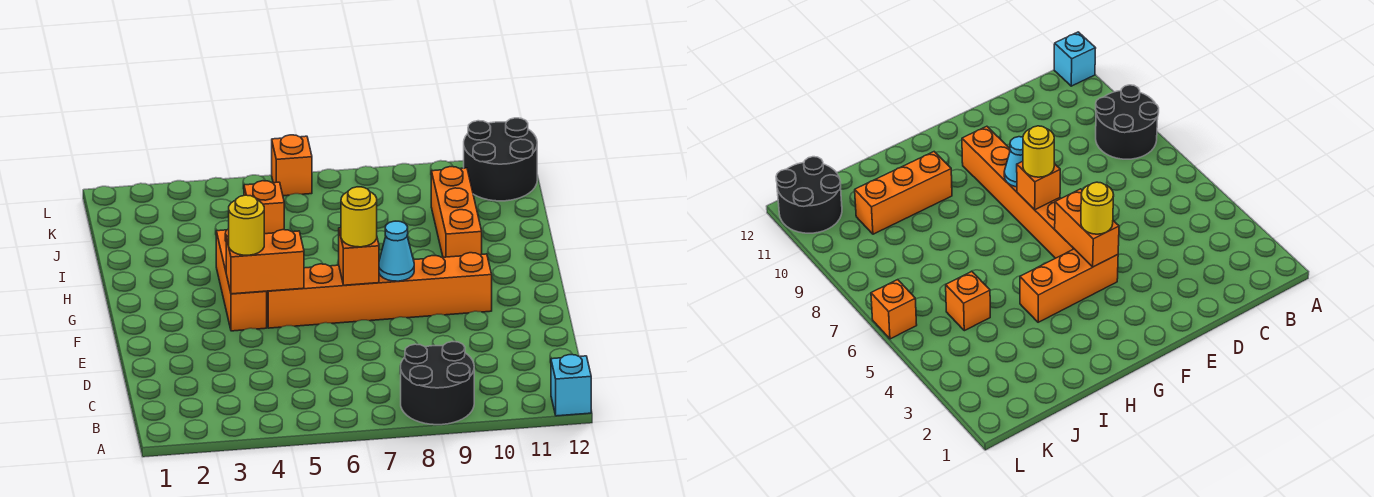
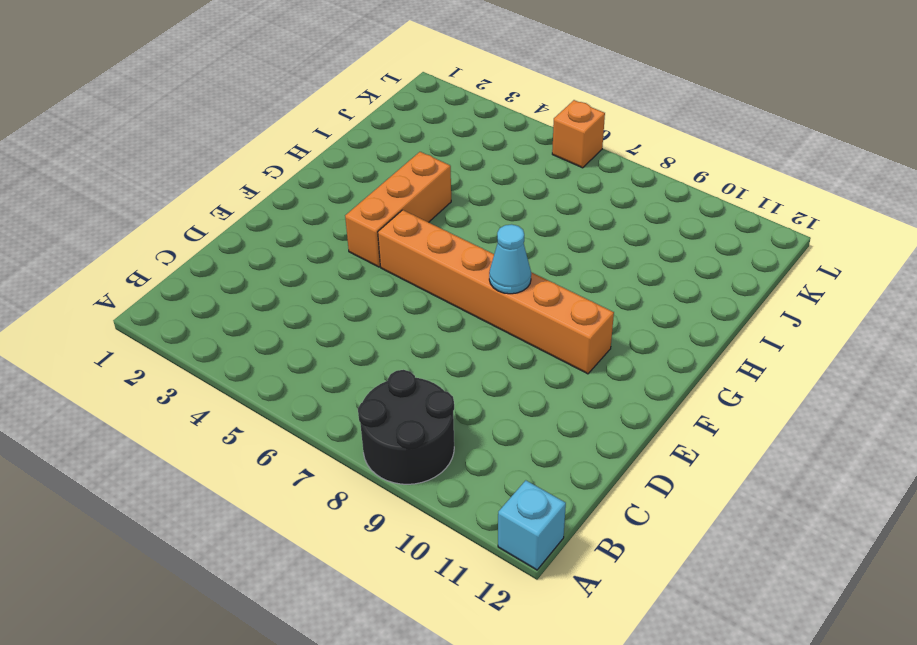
none -> orange brick H10:J10 level 1
none -> orange brick J5 level 1
none -> black round brick K11:L12 level 1

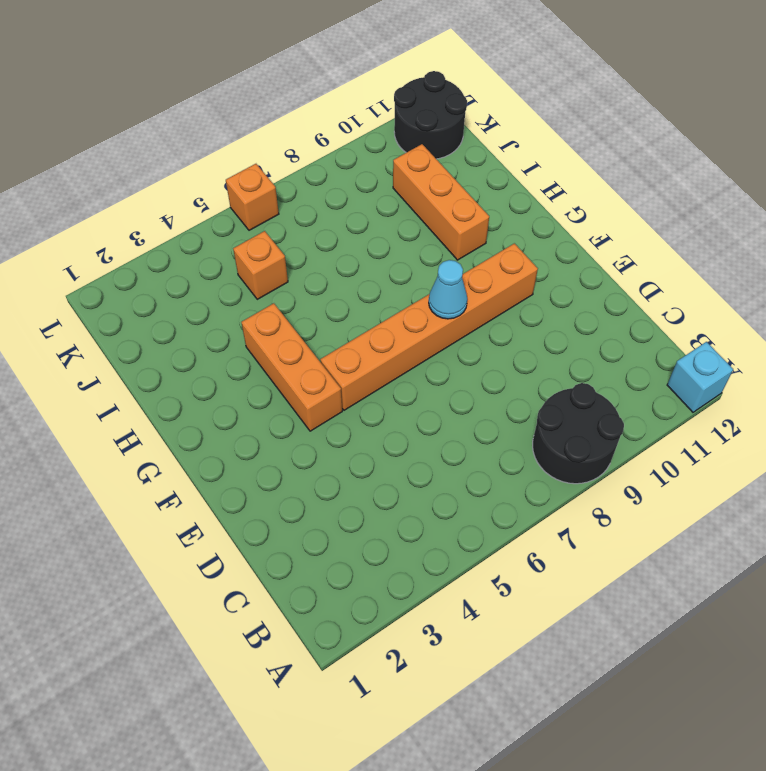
none -> orange brick F4:F5 level 2
none -> orange brick F7 level 2
none -> yellow round brick F4 level 3

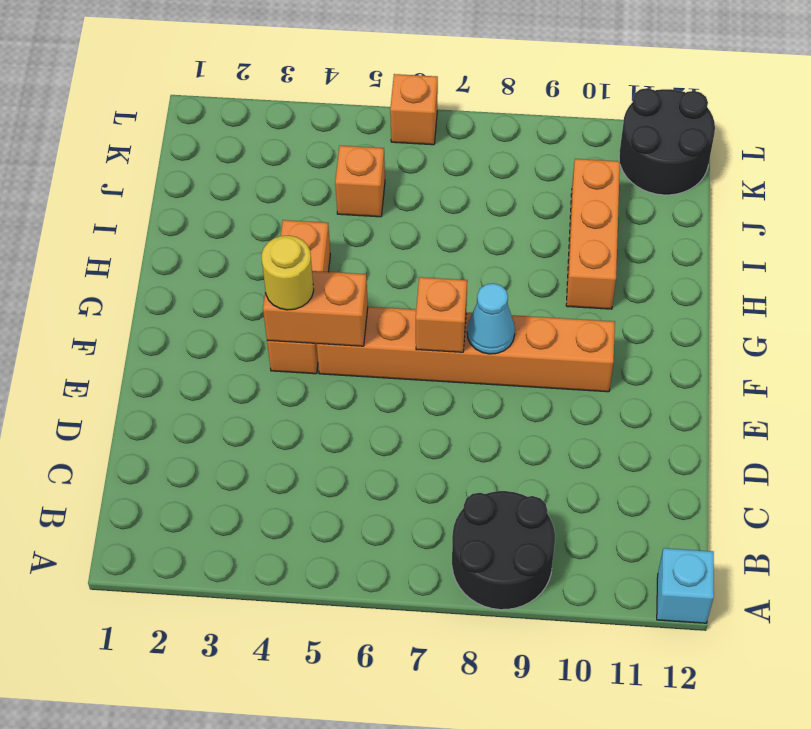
none -> yellow round brick F7 level 3

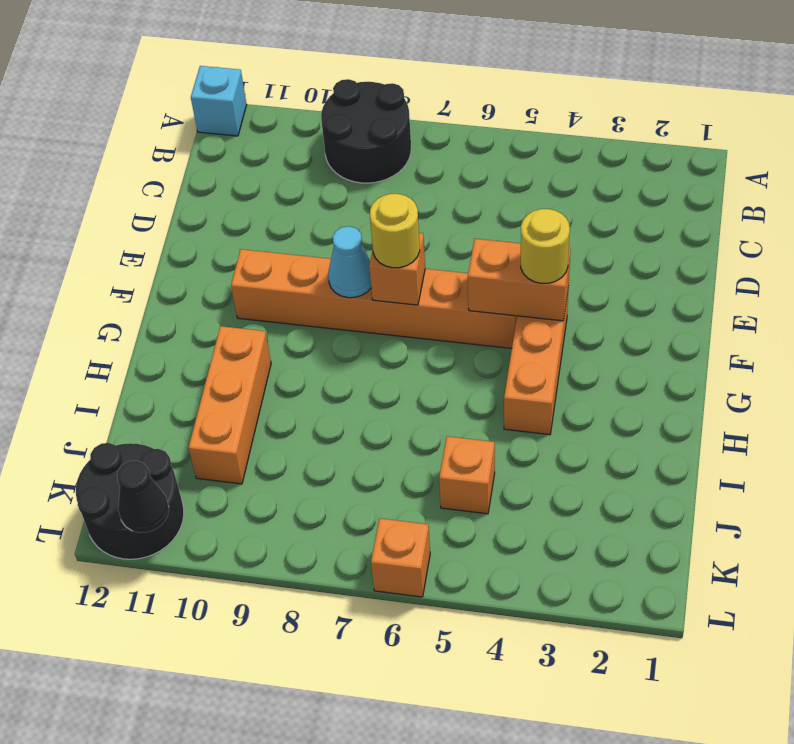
black cone L11 level 2 -> none

